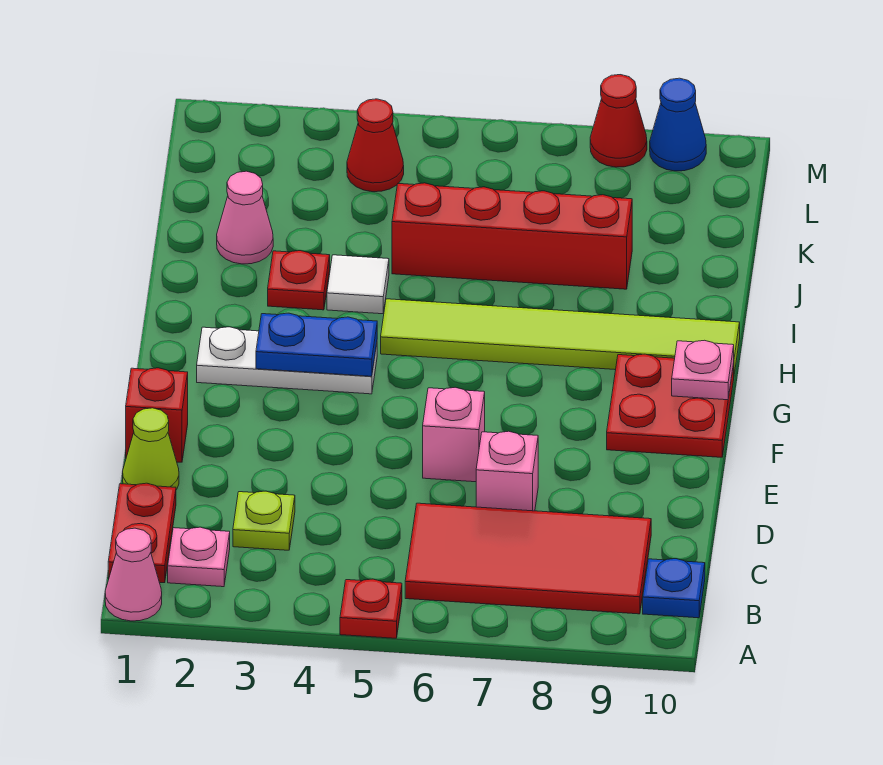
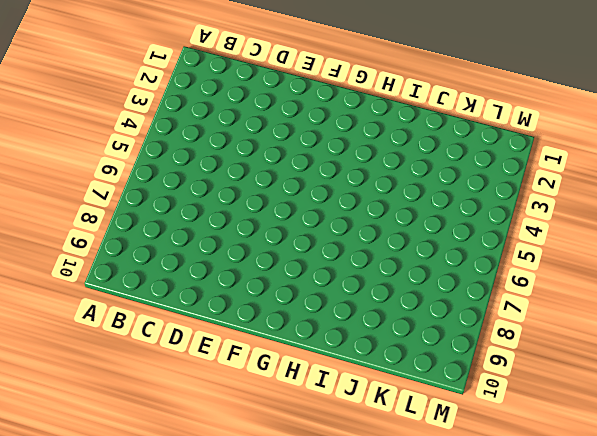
none -> pink cone A1 level 1
none -> red plate A5 level 1
none -> red plate B1:C1 level 1

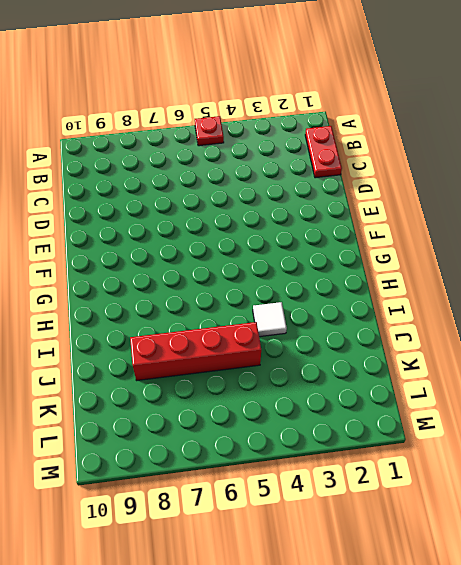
none -> pink cone A1 level 1
none -> pink plate B2 level 1
none -> red tile B6:C9 level 1

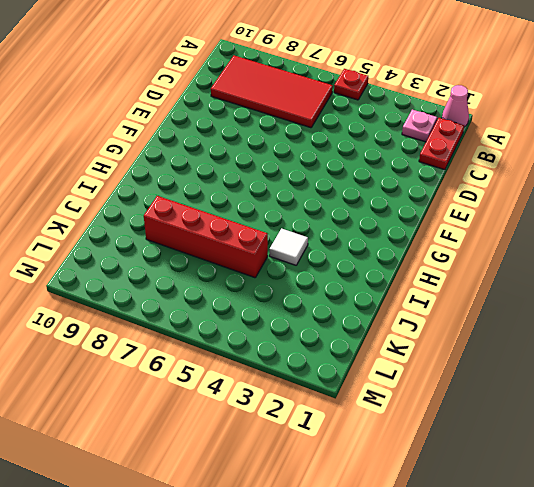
none -> blue plate B10 level 1
none -> lime plate C3 level 1
none -> lime cone D1 level 1

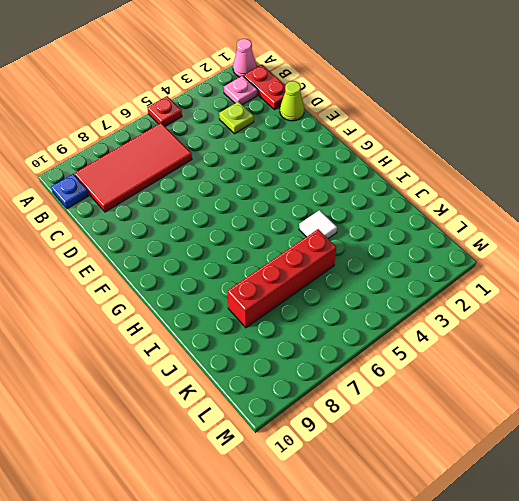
none -> pink brick D7 level 1
none -> red brick E1 level 1
none -> pink brick E6 level 1

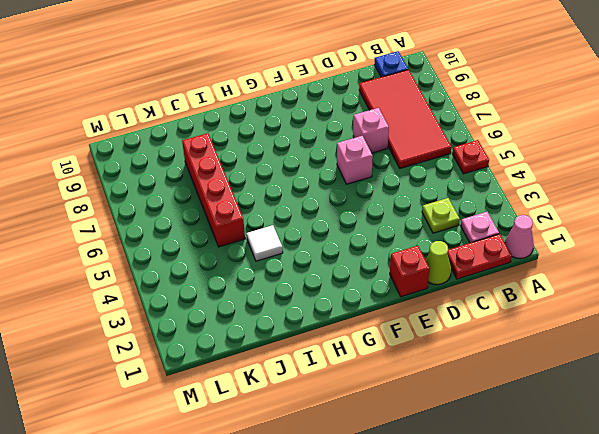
none -> red plate F9:G10 level 1
none -> white plate G2:G4 level 1
none -> lime tile H5:H10 level 1

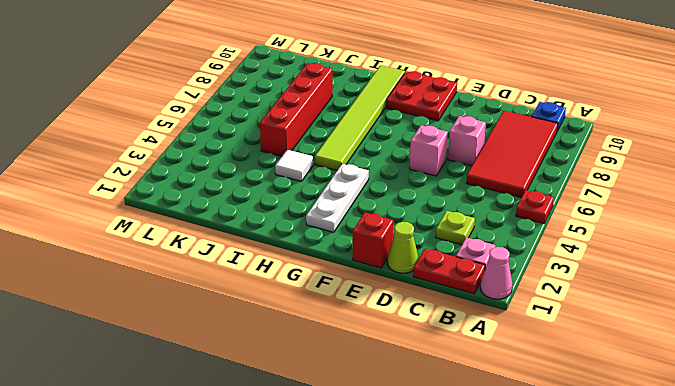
none -> red plate I3 level 1
none -> pink cone J2 level 1
none -> red cone L4 level 1

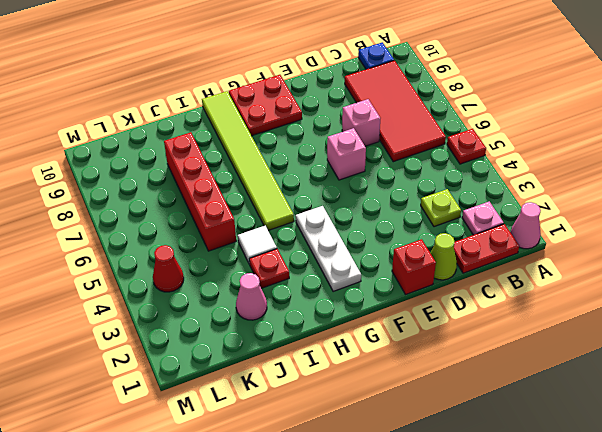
none -> red cone M8 level 1
none -> blue cone M9 level 1
none -> blue plate G3:G4 level 2

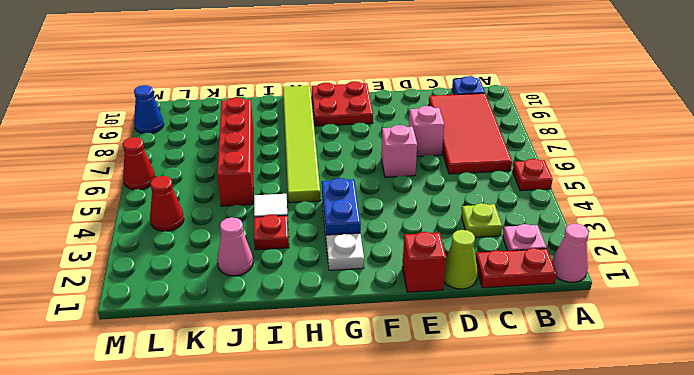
red cone M6 level 1 -> red cone M8 level 1
none -> pink plate G10 level 2

